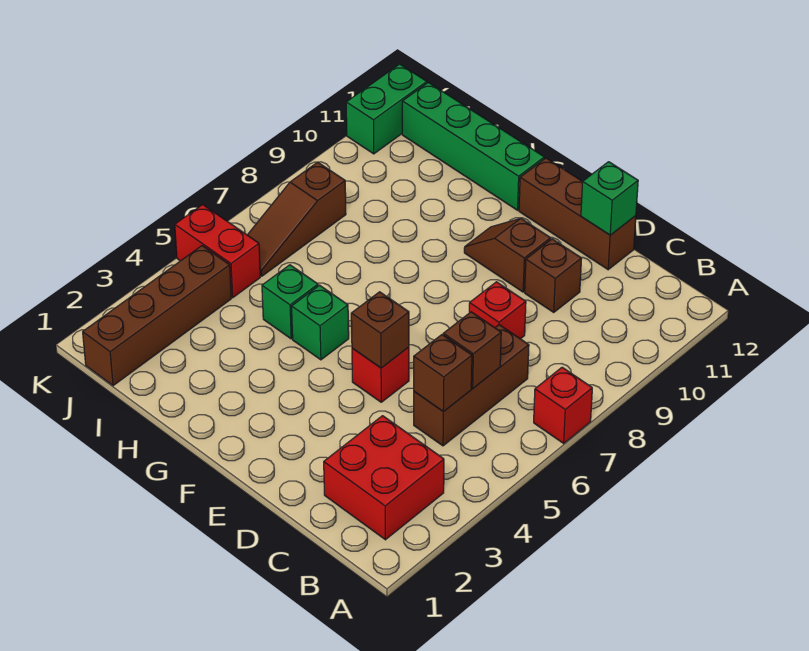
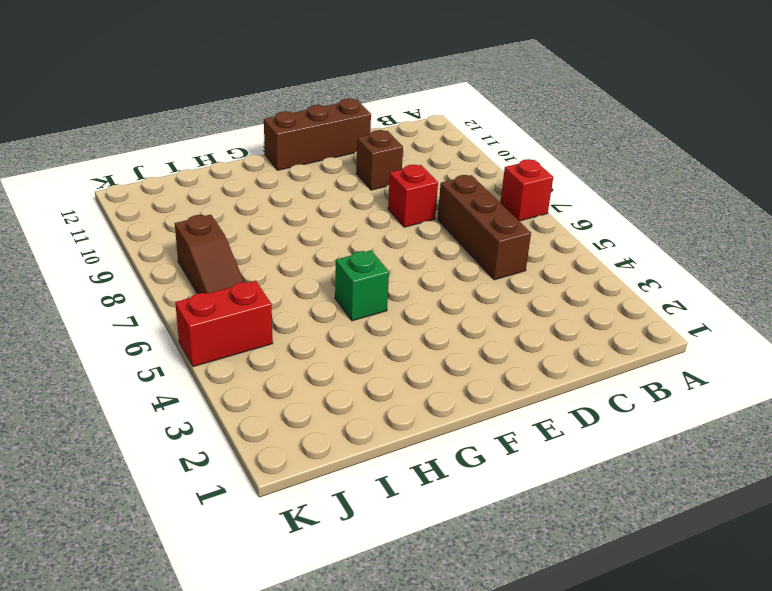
none -> red brick B2:C3 level 1
none -> red brick E5 level 1
none -> brown slope E10:F10 level 1 top E

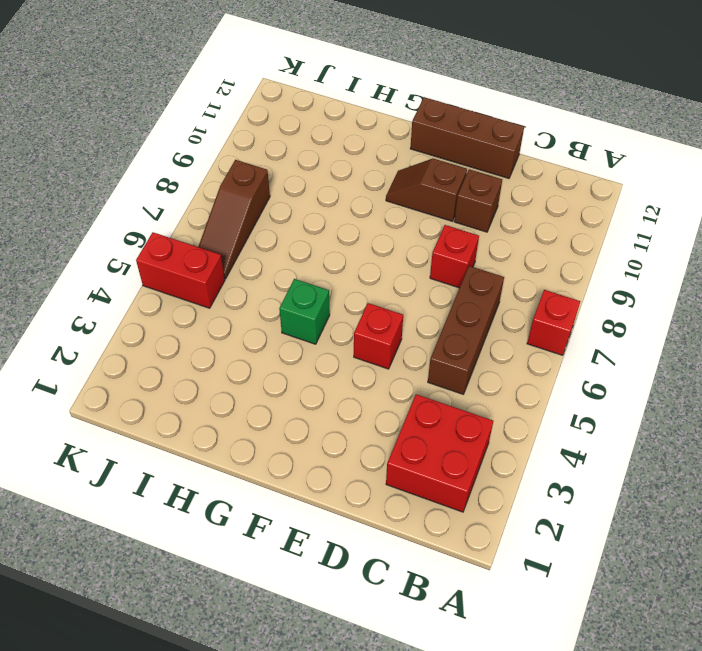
none -> green brick G12:J12 level 1
none -> green brick H5 level 1
none -> brown brick J1:J4 level 1

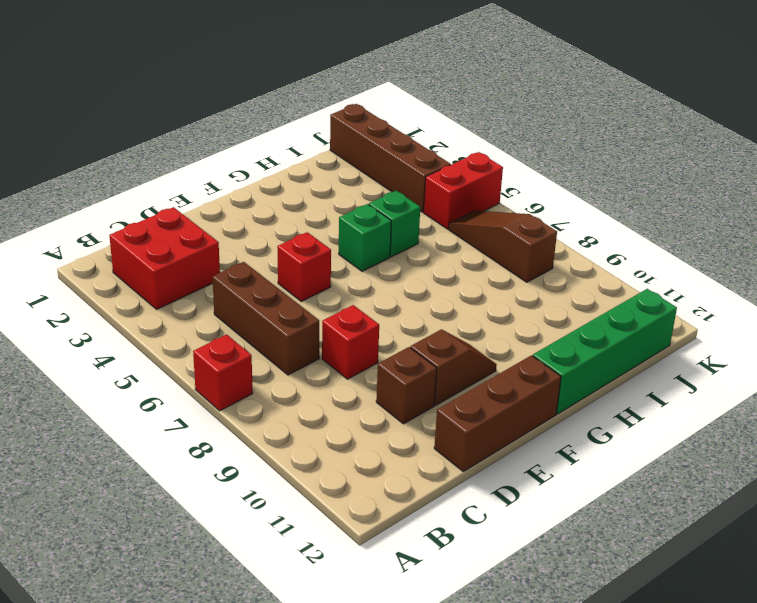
none -> green brick K11:K12 level 1
none -> brown brick C5 level 2
none -> brown brick C6 level 2

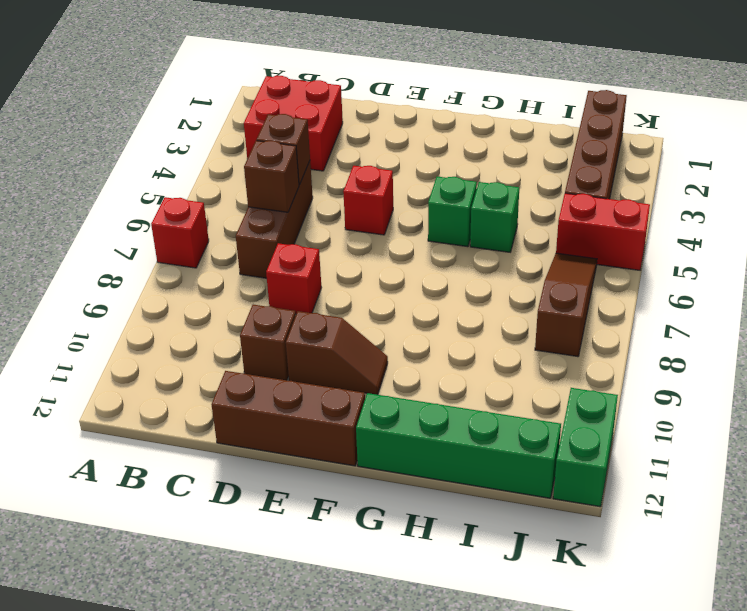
none -> green brick D12 level 2
none -> brown brick E5 level 2

